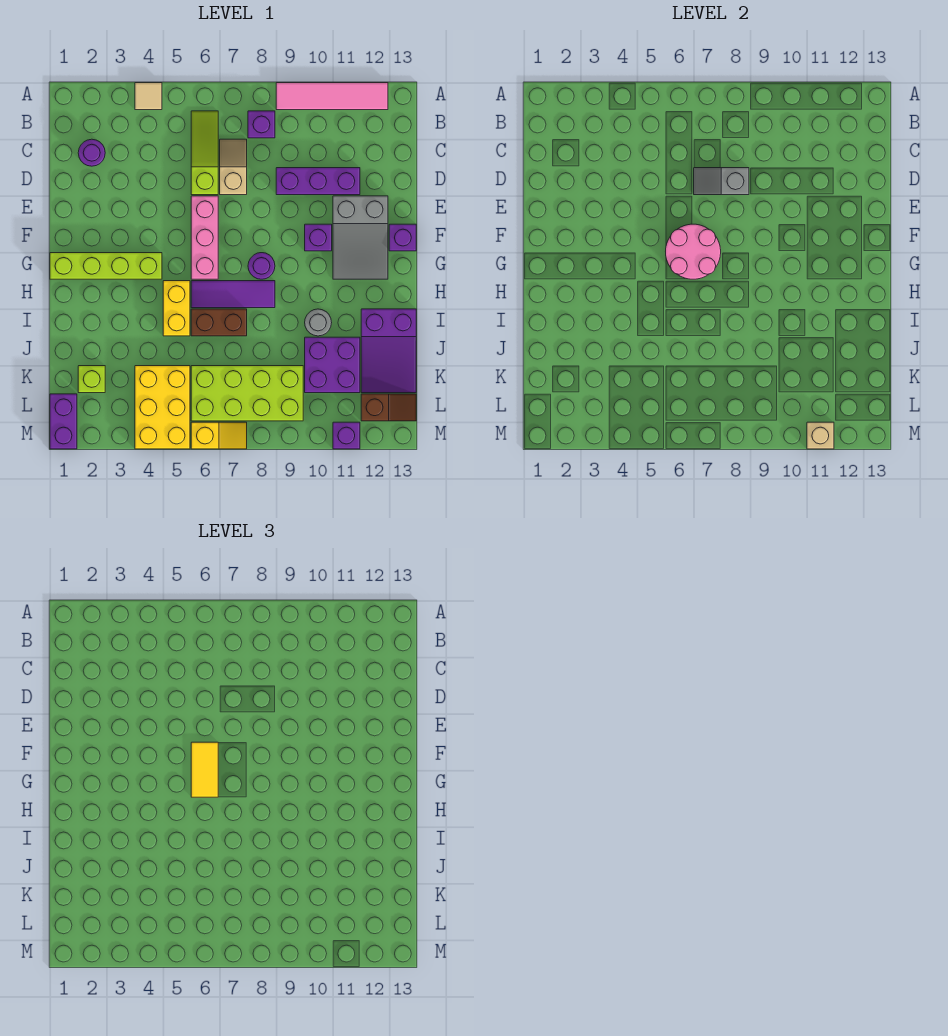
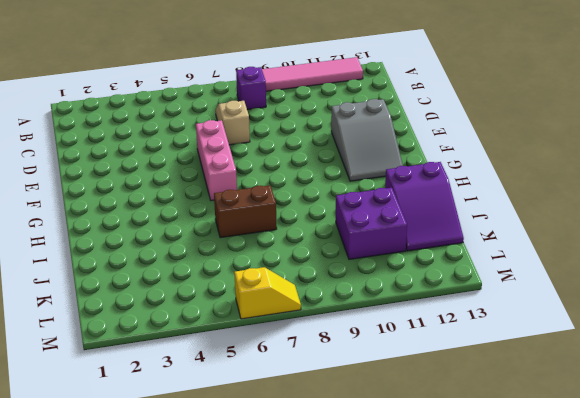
none -> tan tile A4 level 1
none -> lime slope B6:D6 level 1 top D
none -> purple round brick C2 level 1
none -> purple brick D9:D11 level 1

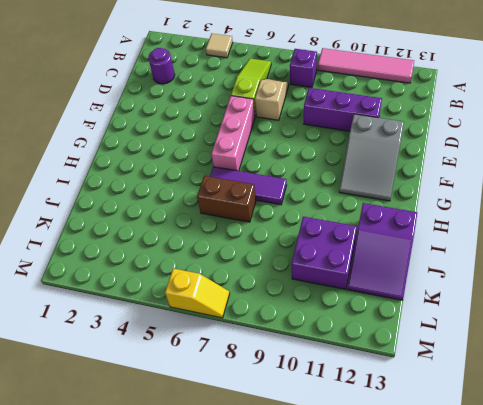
none -> purple brick F10 level 1
none -> purple brick F13 level 1
none -> lime brick G1:G4 level 1
none -> purple round brick G8 level 1

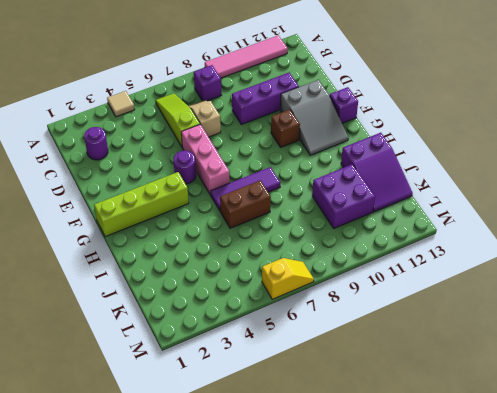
purple round brick F5 level 1 -> purple round brick G8 level 1
brown brick F10 level 1 -> purple brick F10 level 1
none -> yellow brick H5:I5 level 1
none -> grey round brick I10 level 1
none -> lime brick K2 level 1
none -> yellow brick K4:M5 level 1

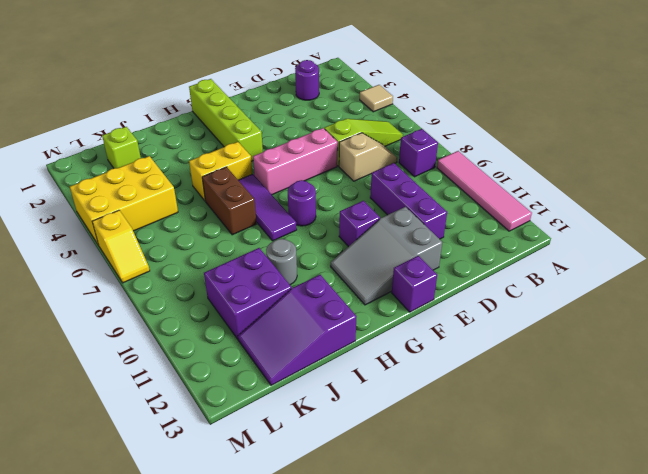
none -> lime brick K6:L9 level 1
none -> purple brick L1:M1 level 1
none -> brown slope L12:L13 level 1 top 12
none -> purple brick M11 level 1

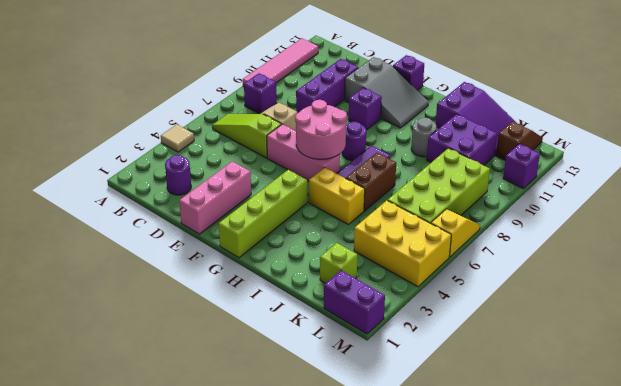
pink brick E1:E3 level 1 -> none
none -> grey slope D7:D8 level 2 top 8
none -> tan brick M11 level 2
none -> yellow tile F6:G6 level 3

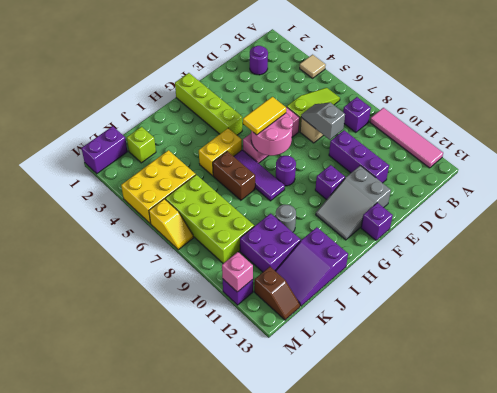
pink brick M11 level 2 -> tan brick M11 level 2

